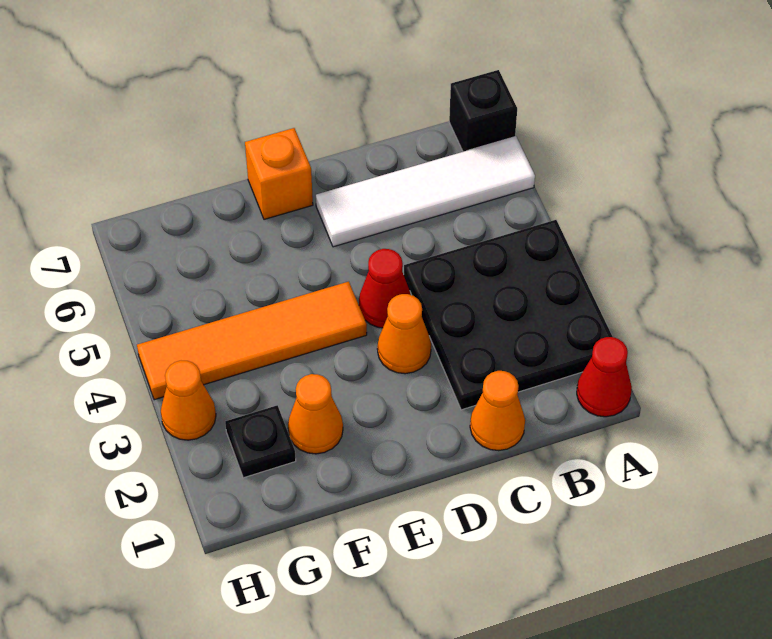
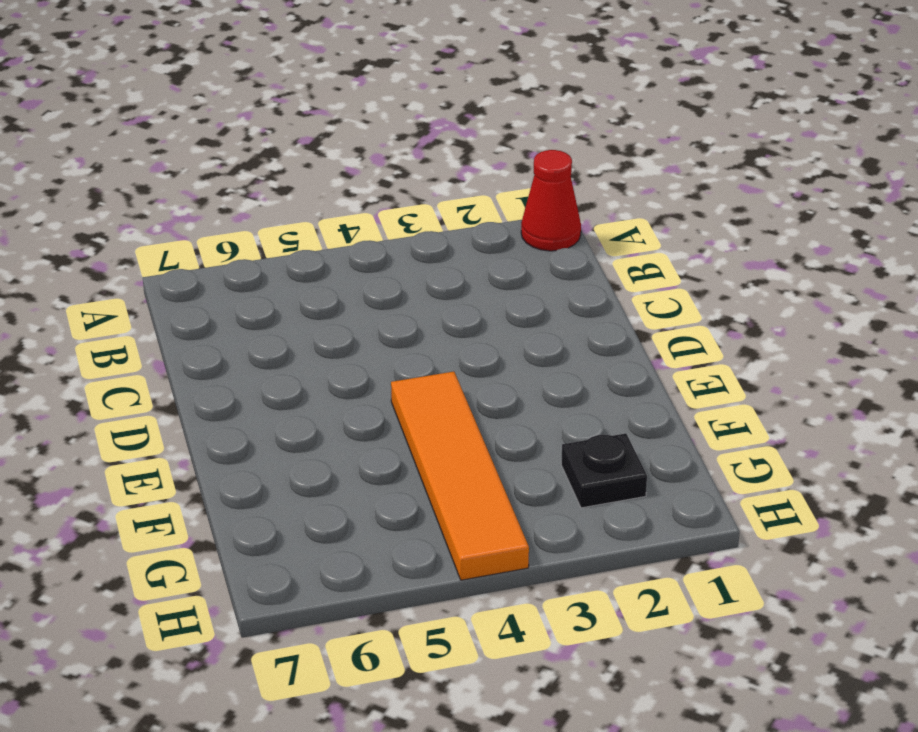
none -> black plate A2:C4 level 1
none -> white tile A6:D6 level 1
none -> black brick A7 level 1

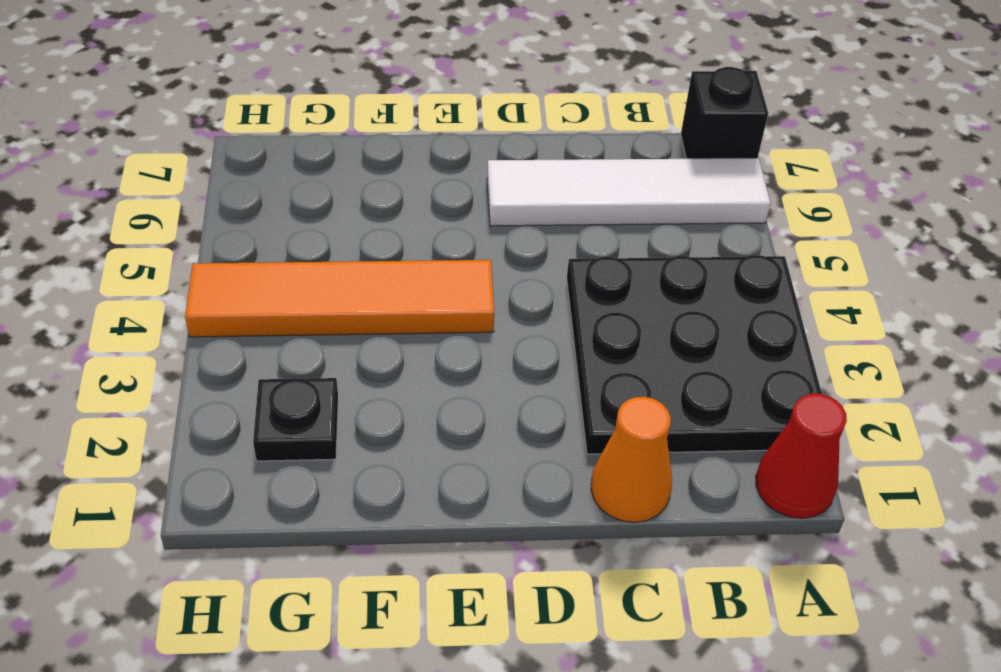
none -> orange cone D3 level 1
none -> red cone D4 level 1
none -> orange brick E7 level 1

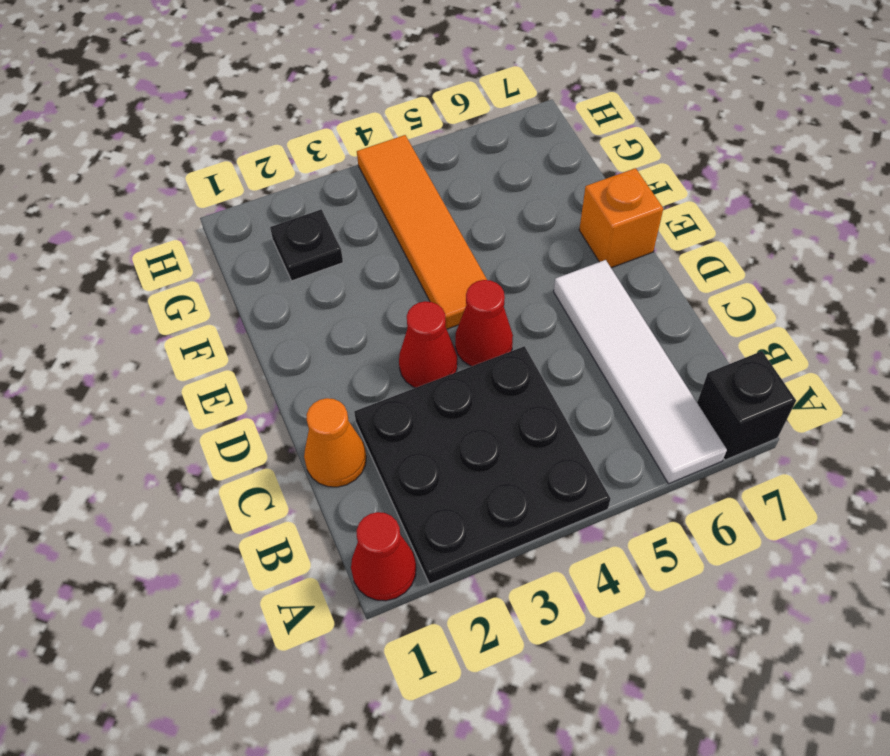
red cone D3 level 1 -> orange cone D3 level 1
none -> orange cone F2 level 1
none -> orange cone H3 level 1

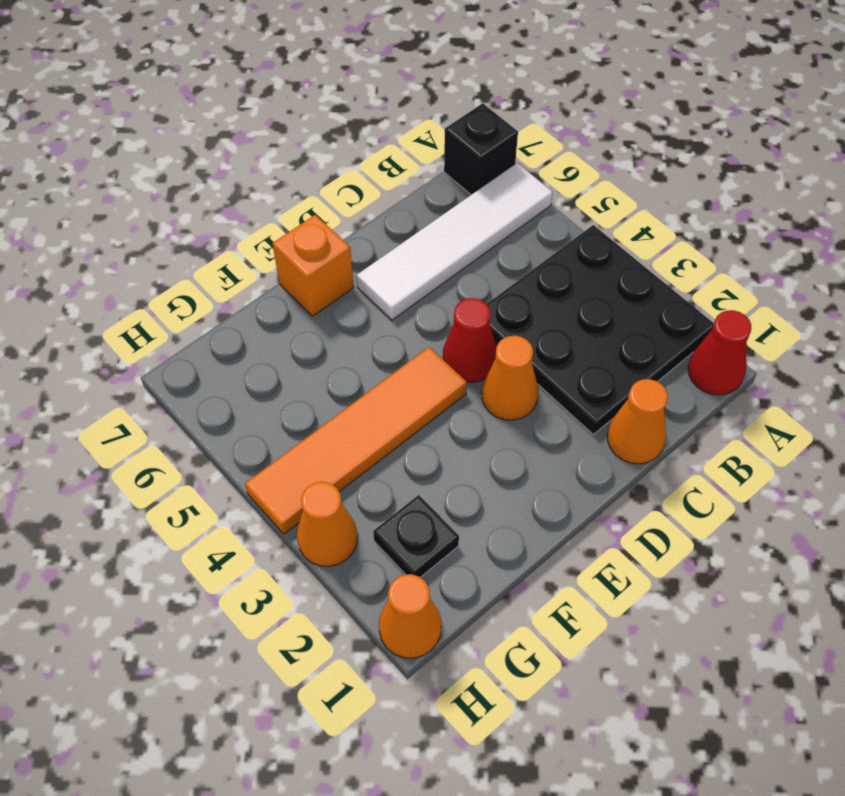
orange cone H1 level 1 -> orange cone F2 level 1

